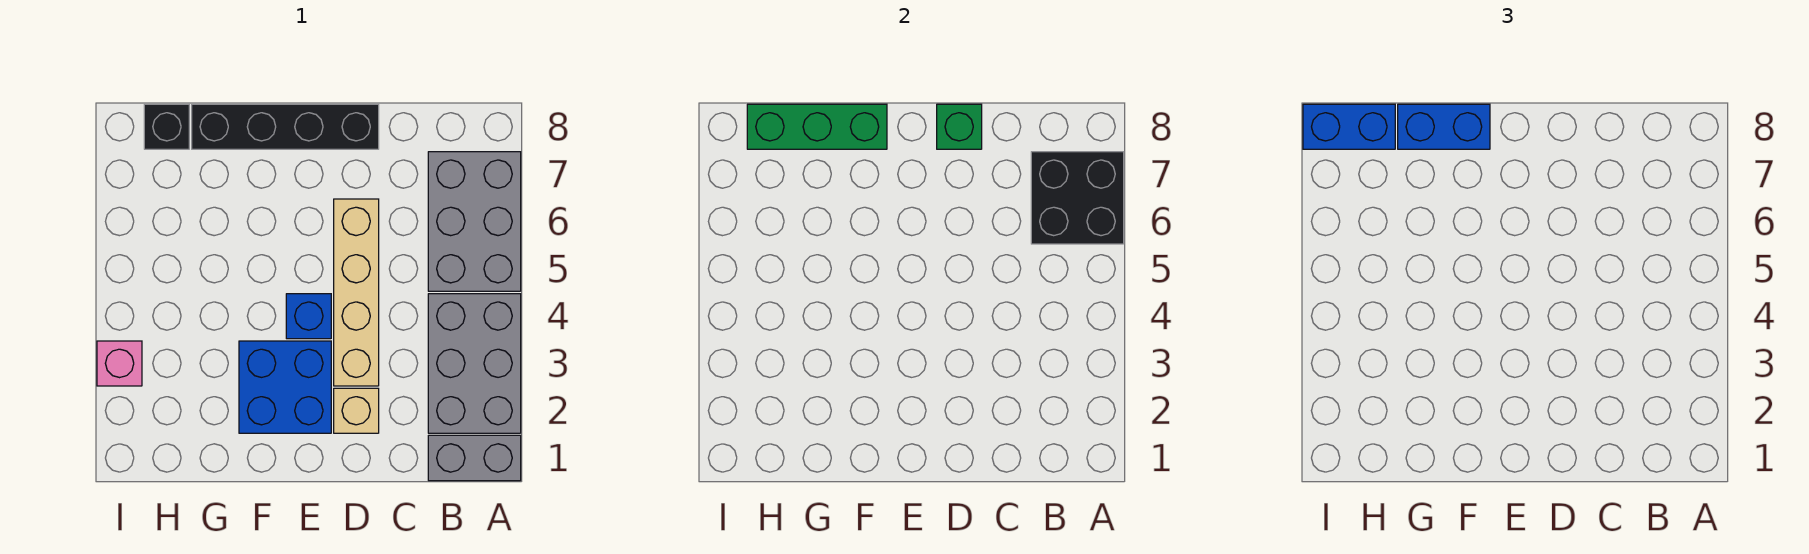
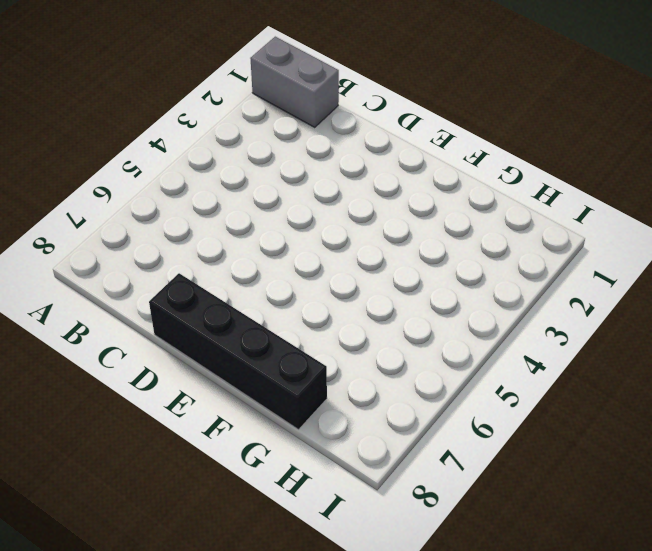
none -> grey brick A2:B4 level 1
none -> grey brick A5:B7 level 1
none -> tan brick D2 level 1

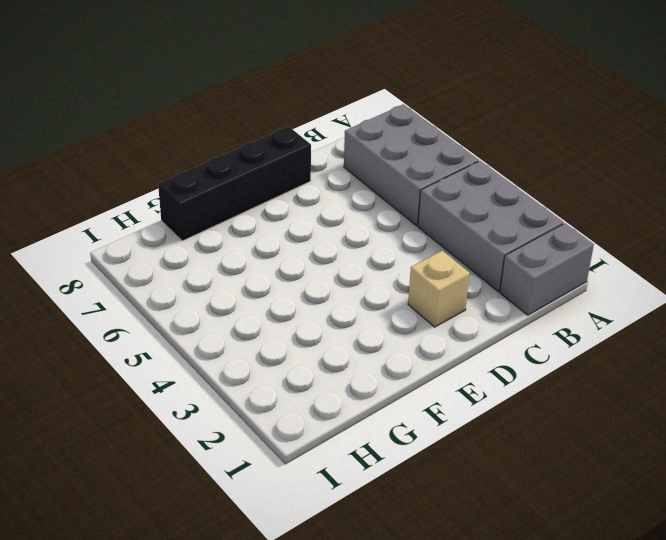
none -> tan brick D3:D6 level 1
none -> blue brick E2:F3 level 1
none -> blue brick E4 level 1

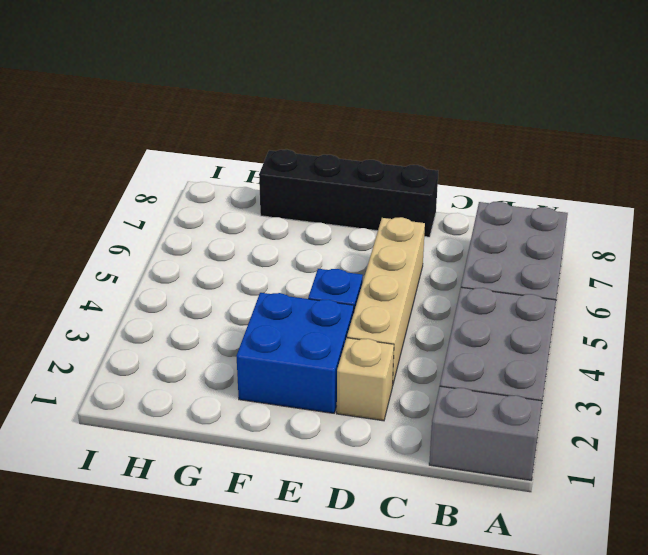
none -> black brick H8 level 1
none -> pink brick I3 level 1
none -> black brick A6:B7 level 2

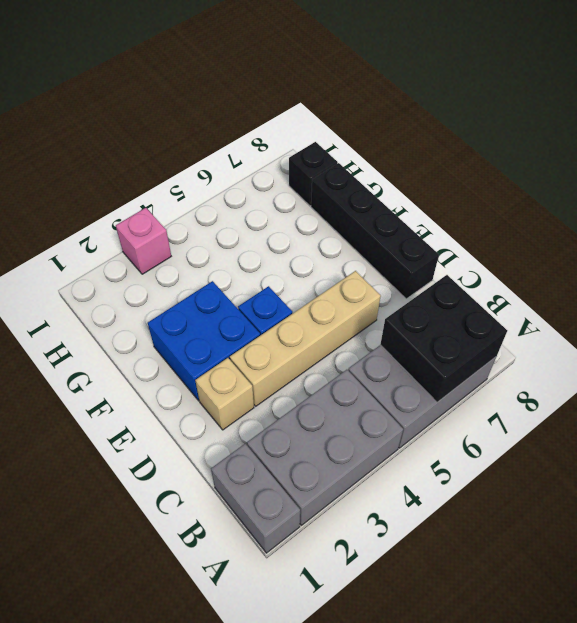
none -> green brick D8 level 2
none -> green brick F8:H8 level 2
none -> blue brick F8:G8 level 3

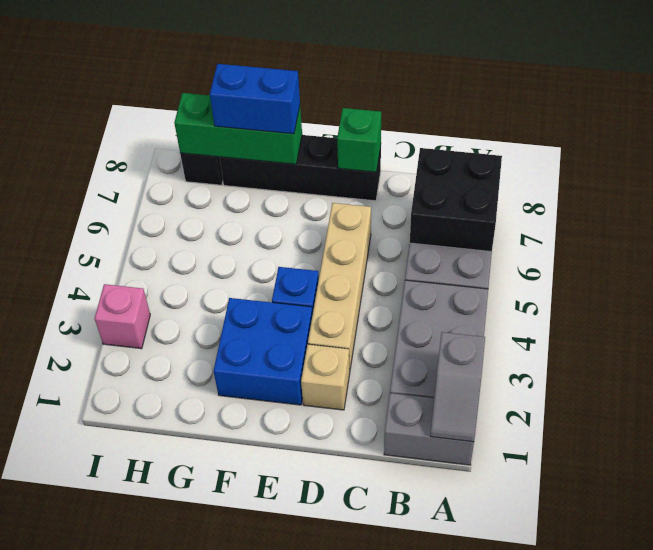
grey slope A1:A2 level 2 top 2 -> none
none -> blue brick H8:I8 level 3

